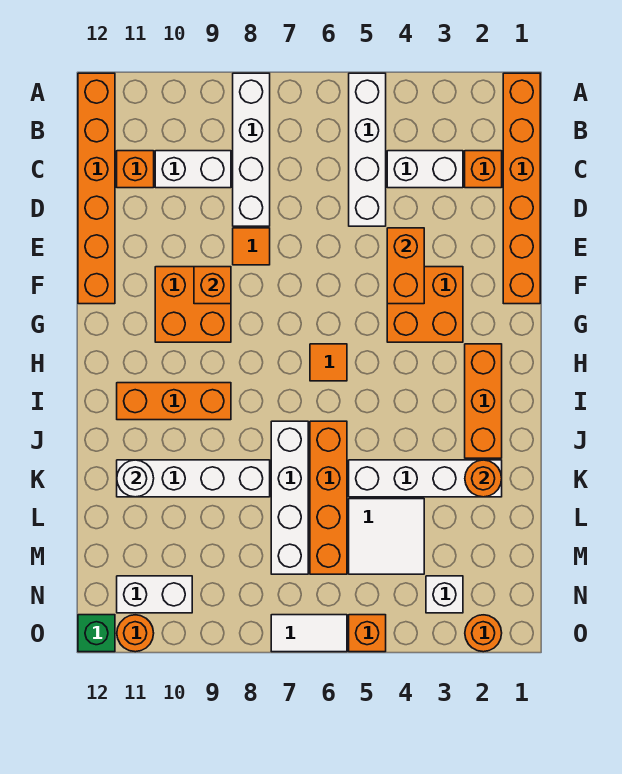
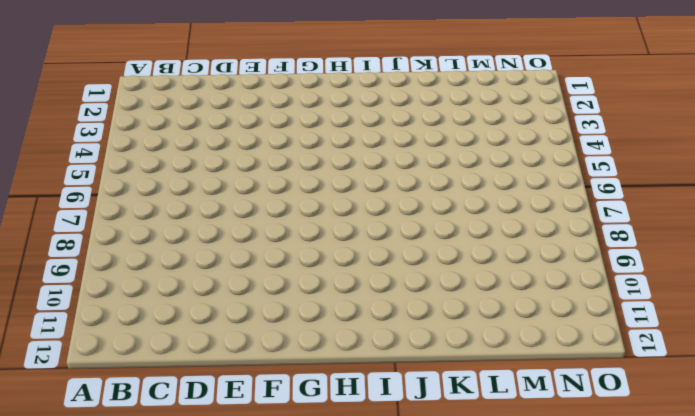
none -> orange brick A1:F1 level 1
none -> white brick A5:D5 level 1
none -> white brick A8:D8 level 1
none -> orange brick A12:F12 level 1

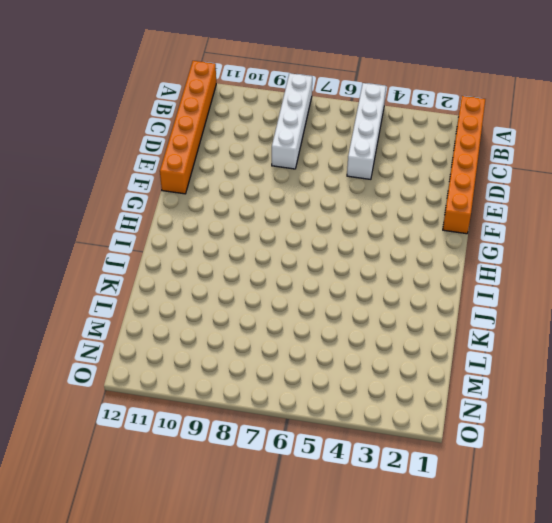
none -> orange brick C2 level 1
none -> white brick C3:C4 level 1
none -> white brick C9:C10 level 1
none -> orange brick C11 level 1

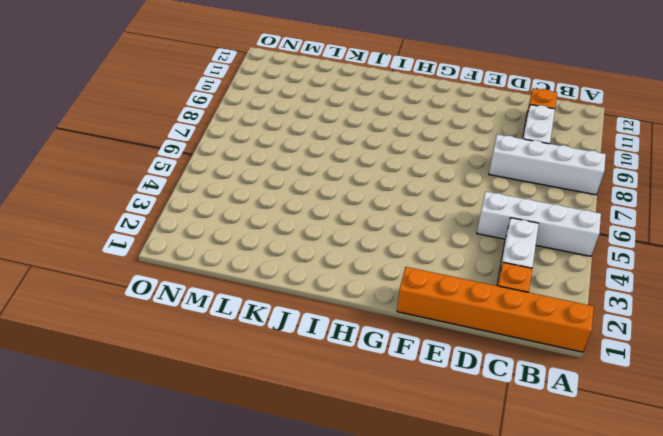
none -> orange brick A12:F12 level 1
none -> orange tile E8 level 1
none -> orange brick F3:G4 level 1
none -> orange brick F9:G10 level 1

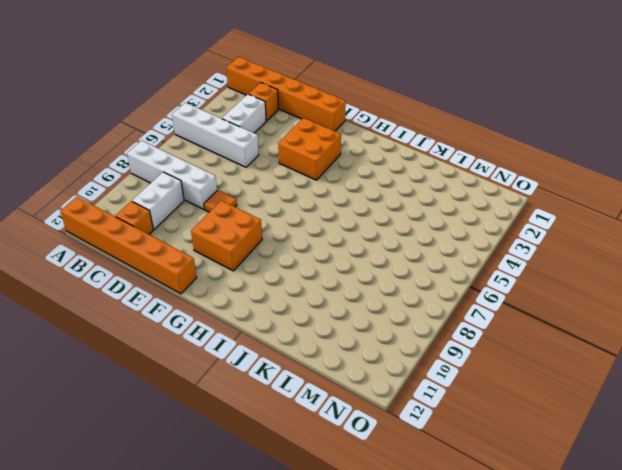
none -> orange brick H2:J2 level 1
none -> orange tile H6 level 1
none -> orange brick I9:I11 level 1
none -> orange brick J6:M6 level 1

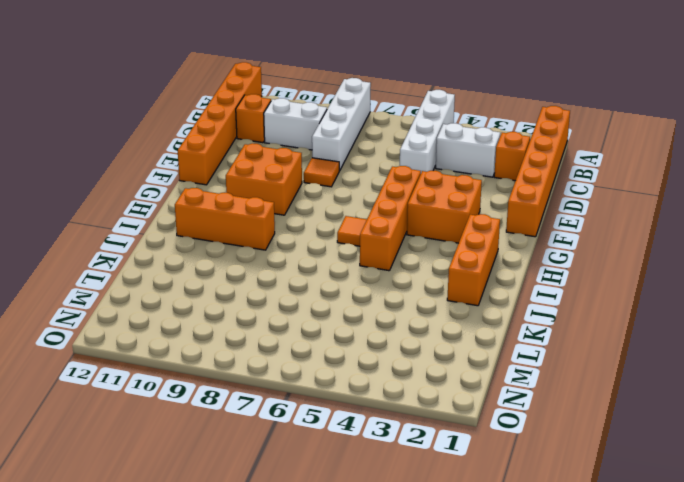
orange brick F5:I5 level 1 -> orange brick J6:M6 level 1
none -> white brick J7:M7 level 1
none -> white brick K2:K5 level 1
none -> white brick K8:K11 level 1
none -> white tile L4:M5 level 1

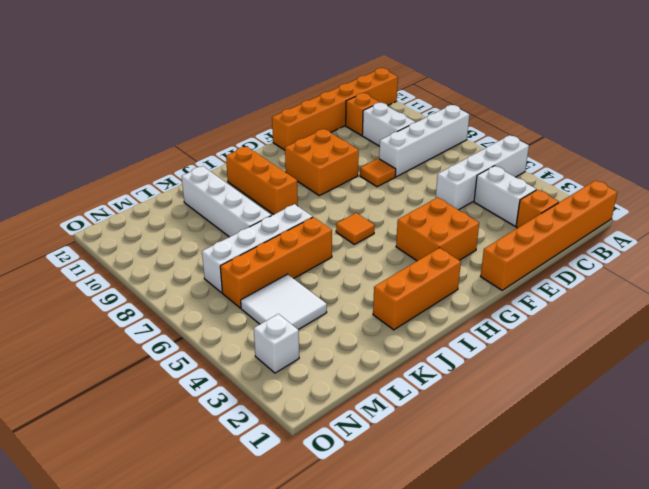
none -> white brick K2:K5 level 1
none -> white brick N10:N11 level 1
none -> orange round brick O2 level 1
none -> orange brick O5 level 1

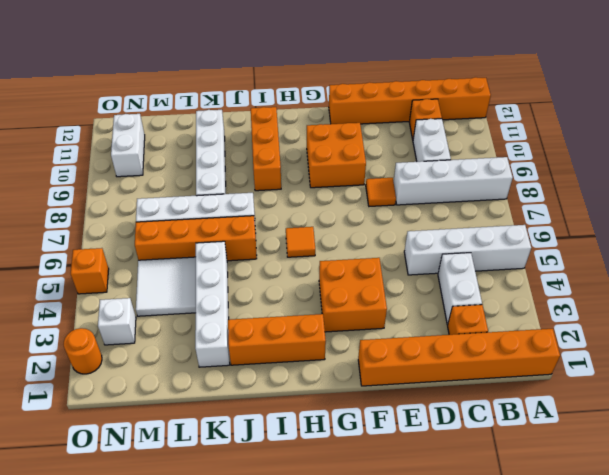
none -> white tile O6:O7 level 1
none -> orange round brick O11 level 1
none -> green brick O12 level 1
none -> orange brick E4:F4 level 2

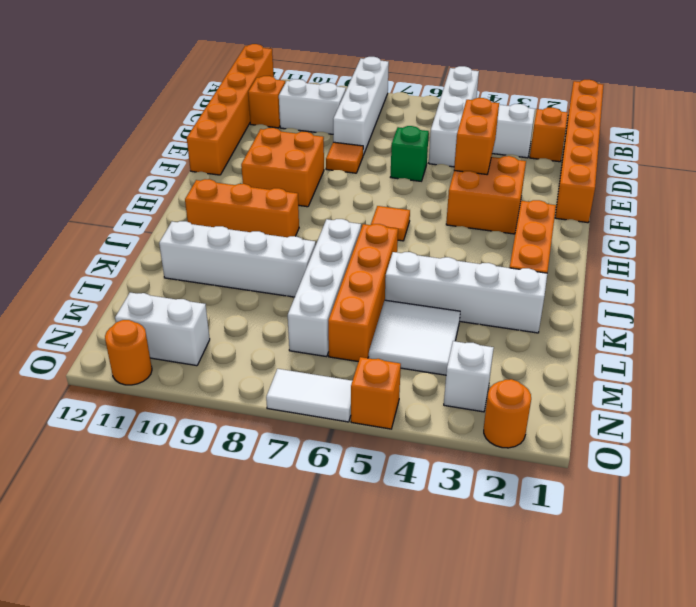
green brick E6 level 1 -> green brick O12 level 1
none -> orange brick F9 level 2
none -> orange round brick K2 level 2
none -> white round brick K11 level 2

